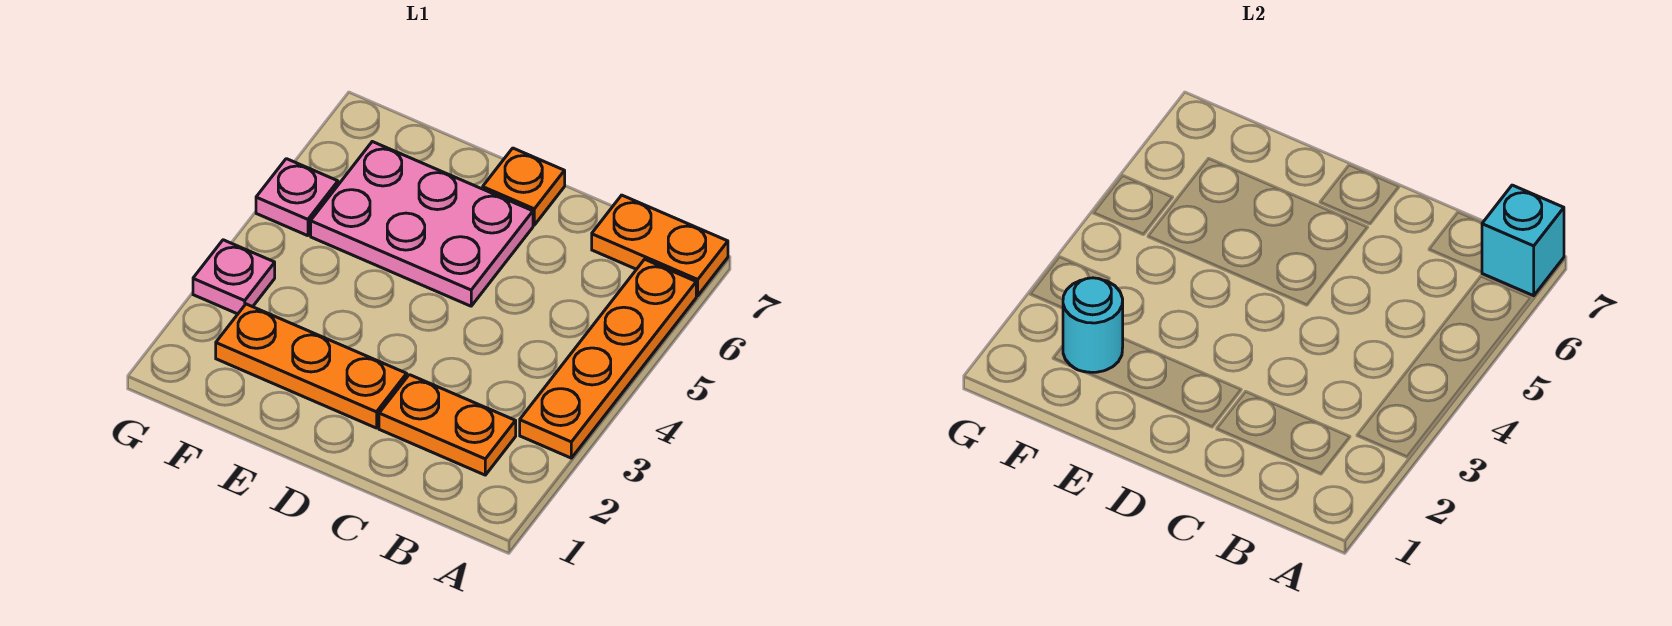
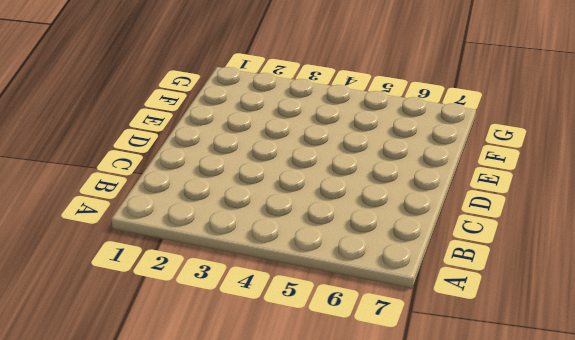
none -> orange plate A3:A6 level 1
none -> orange plate A7:B7 level 1

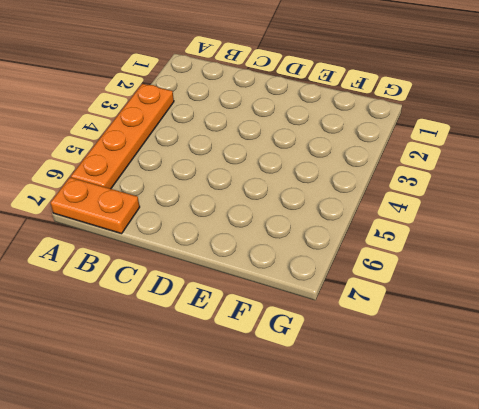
none -> orange plate B2:C2 level 1
none -> orange plate D2:F2 level 1

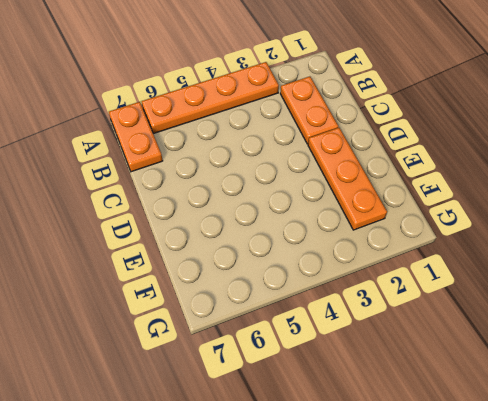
none -> pink plate D5:F6 level 1
none -> orange plate D7 level 1

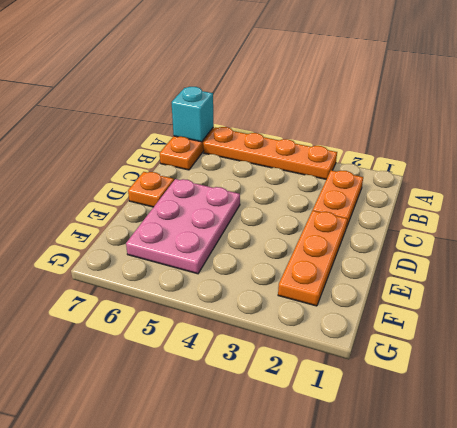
none -> pink plate G3 level 1
none -> pink plate G5 level 1

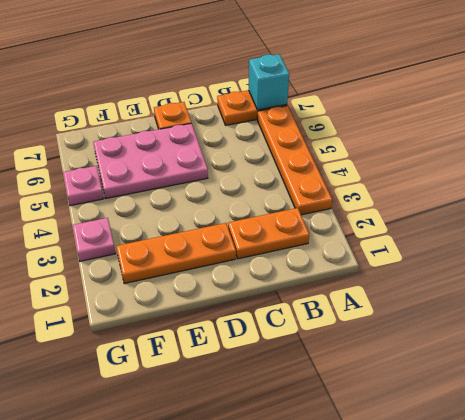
none -> cyan round brick F2 level 2

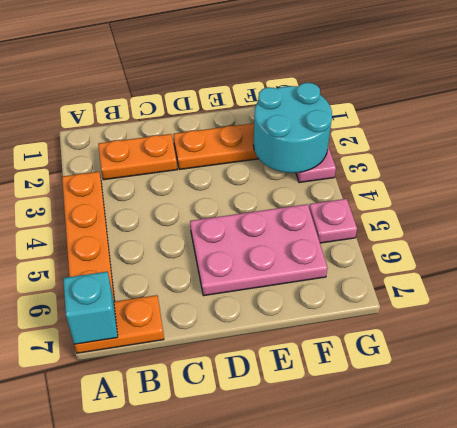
cyan round brick F2:G3 level 2 -> cyan round brick F2 level 2
none -> orange plate D7 level 1

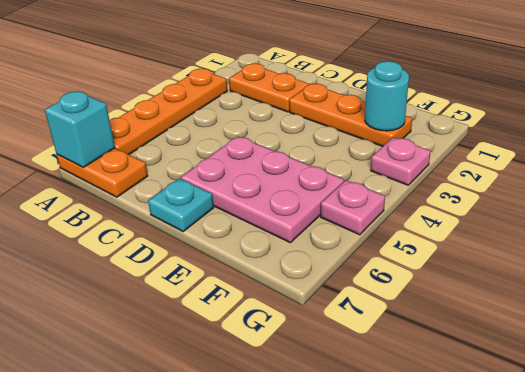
cyan plate D7 level 1 -> orange plate D7 level 1

